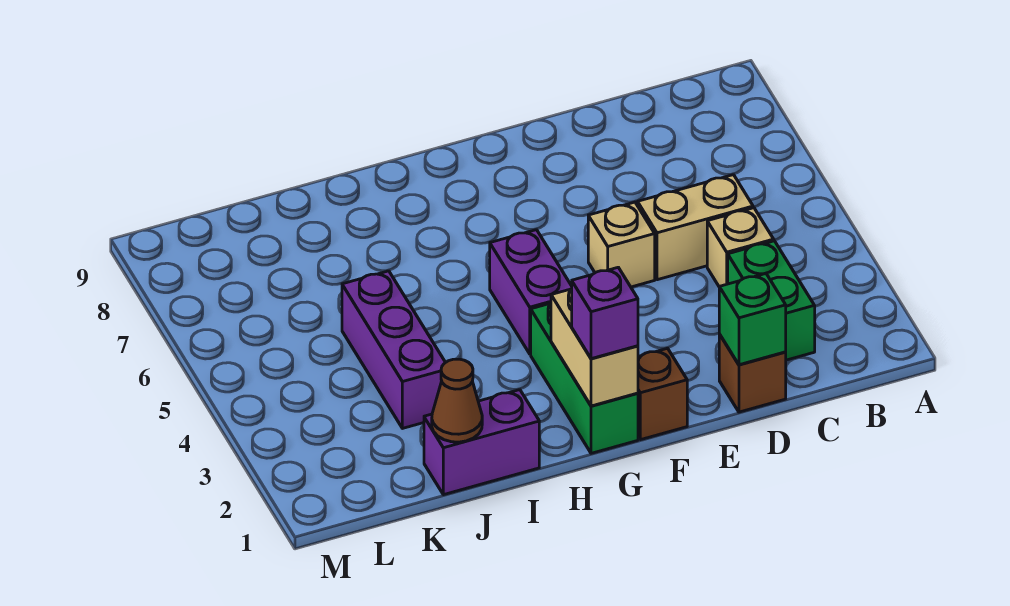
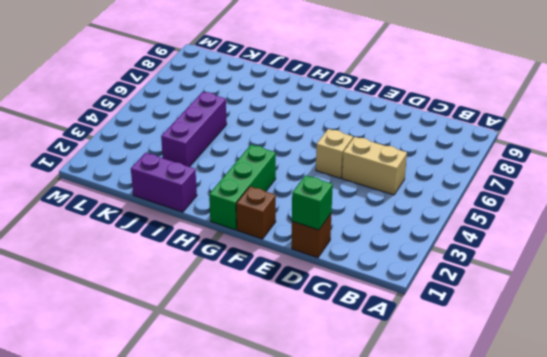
none -> green brick C2:C3 level 1
none -> tan brick C4 level 1
none -> purple brick G4:G5 level 1

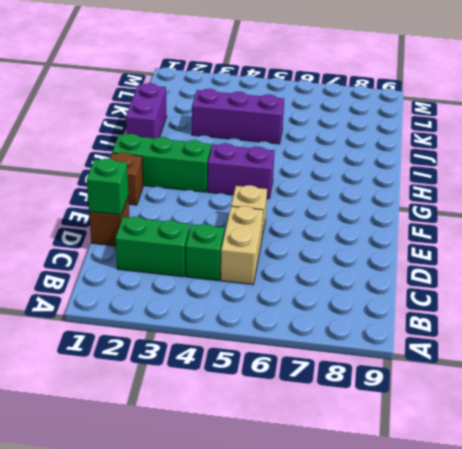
green brick C4 level 1 -> tan brick C4 level 1
none -> tan brick G1:G2 level 2
none -> brown cone J1 level 2
none -> purple brick G1 level 3

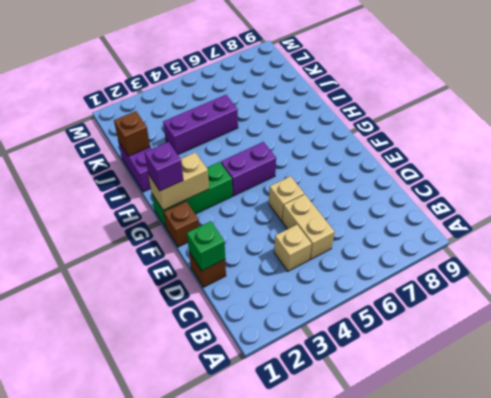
brown brick J1 level 2 -> brown cone J1 level 2
none -> green brick C2:C3 level 1

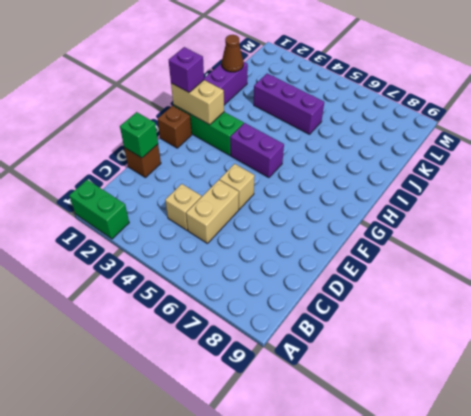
green brick A1:A2 level 1 -> green brick C2:C3 level 1

